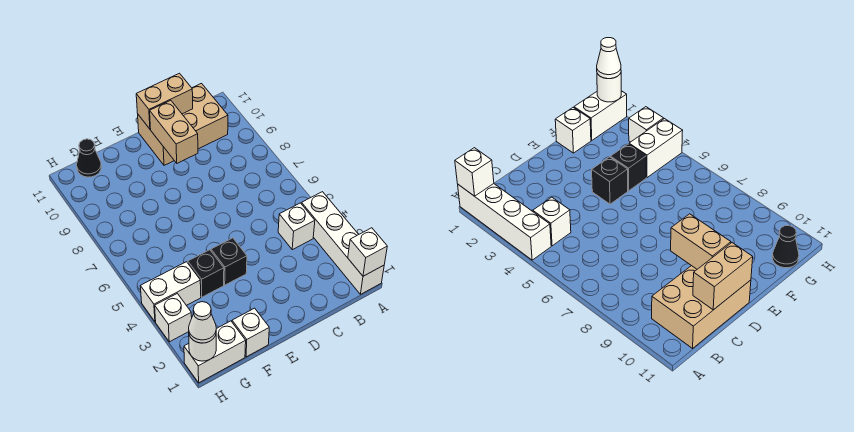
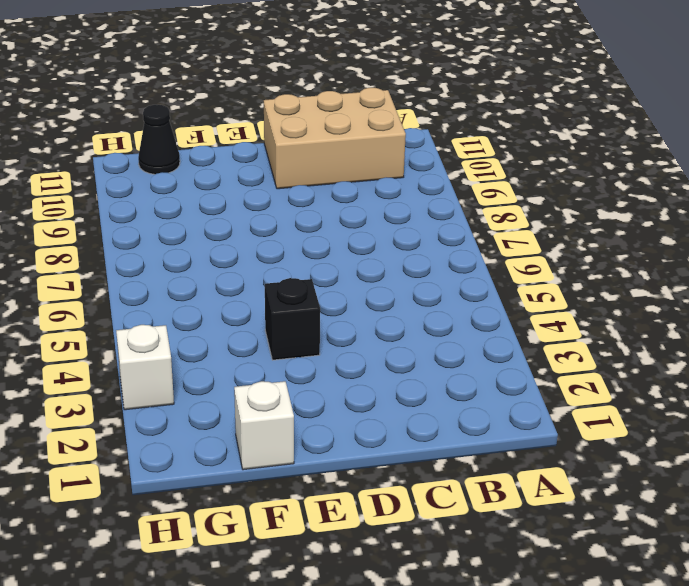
none -> white brick A1:A4 level 1
none -> white brick B4 level 1
none -> black brick F4 level 1

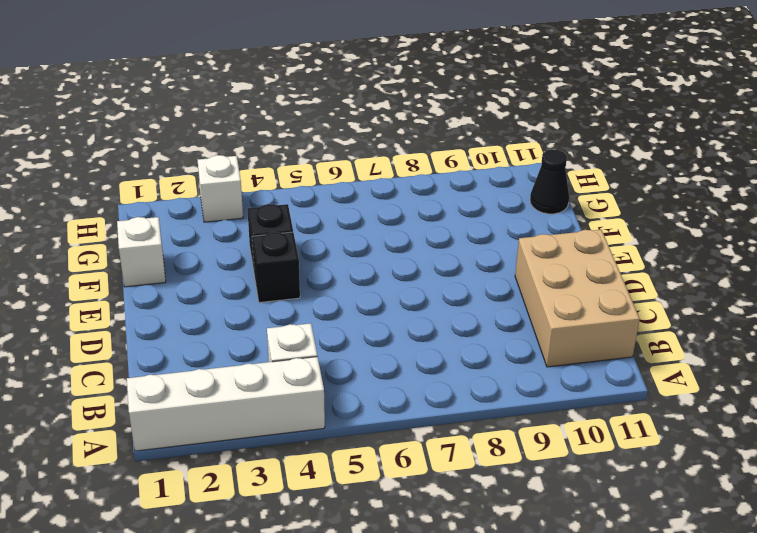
none -> white brick G1:H1 level 1
none -> white brick G4:H4 level 1
none -> white brick A1 level 2

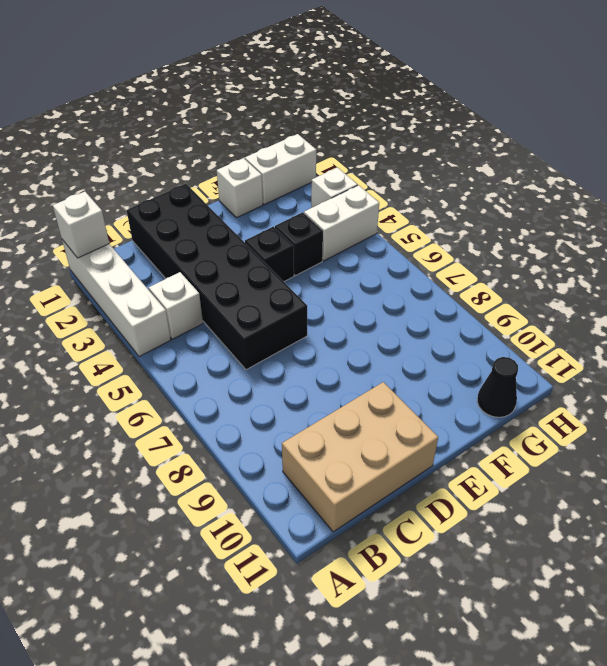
black brick C1:D6 level 1 -> none
none -> tan brick C11:D11 level 2
none -> tan brick D9:D10 level 2
none -> white round brick H1 level 2

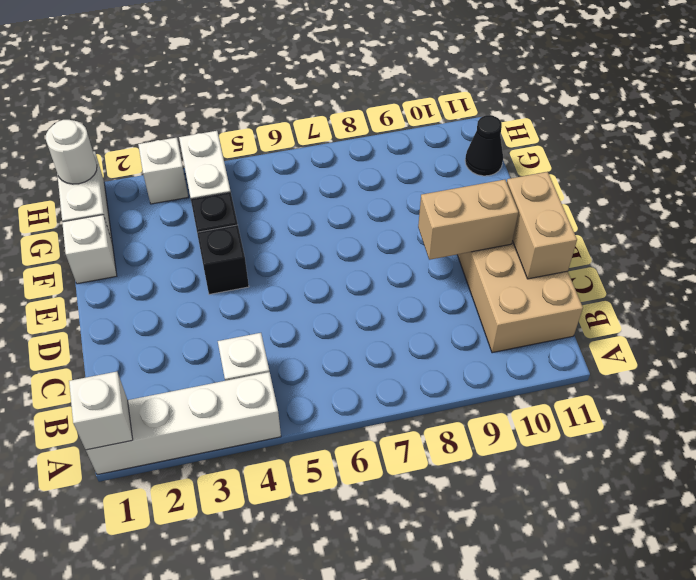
none -> white cone H1 level 3

